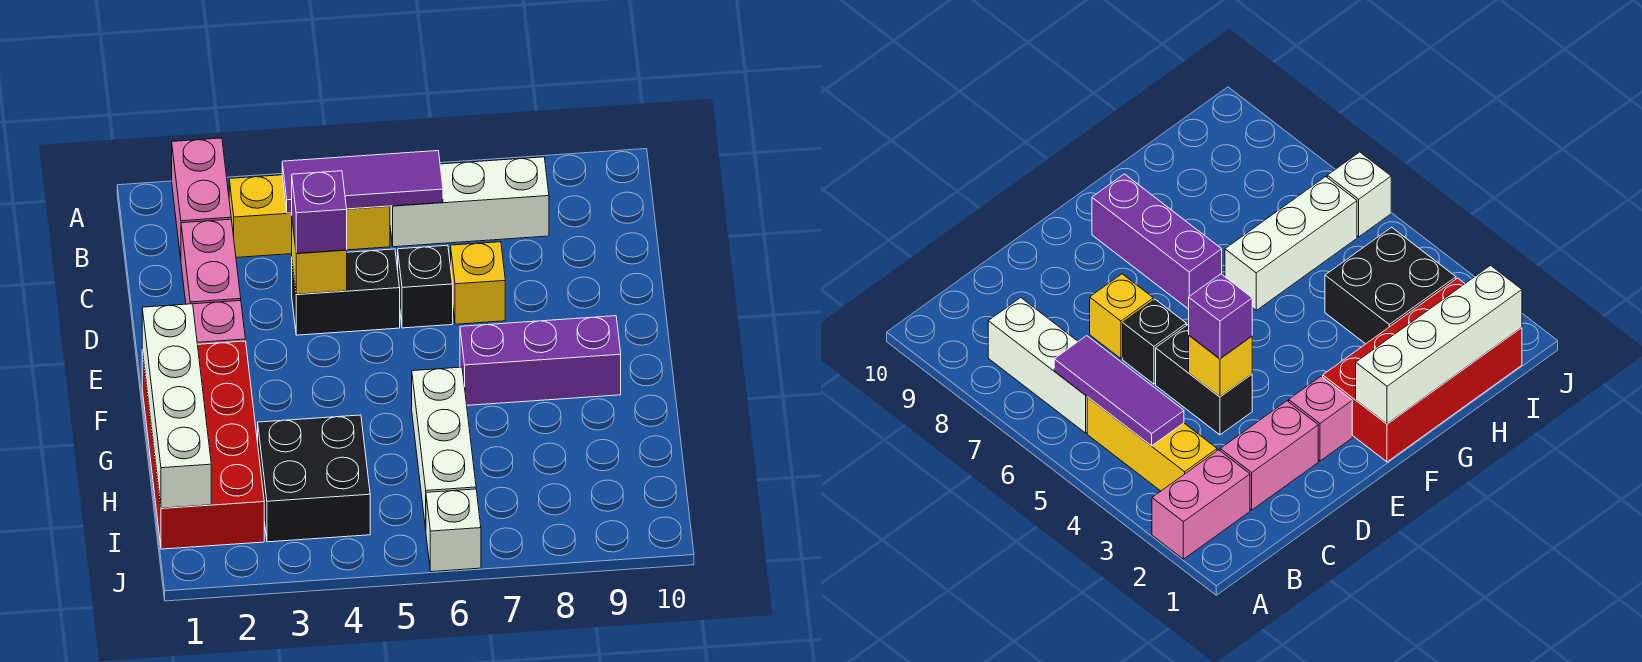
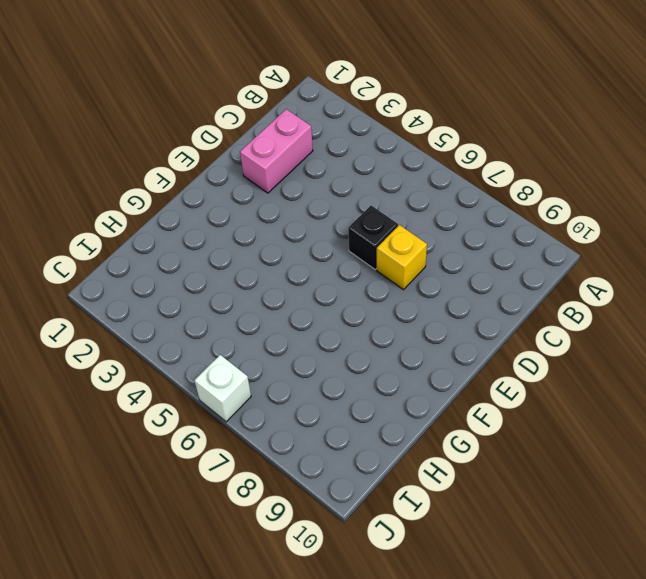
none -> pink brick A2:B2 level 1
none -> yellow brick B3:B5 level 1
none -> white brick B6:B8 level 1

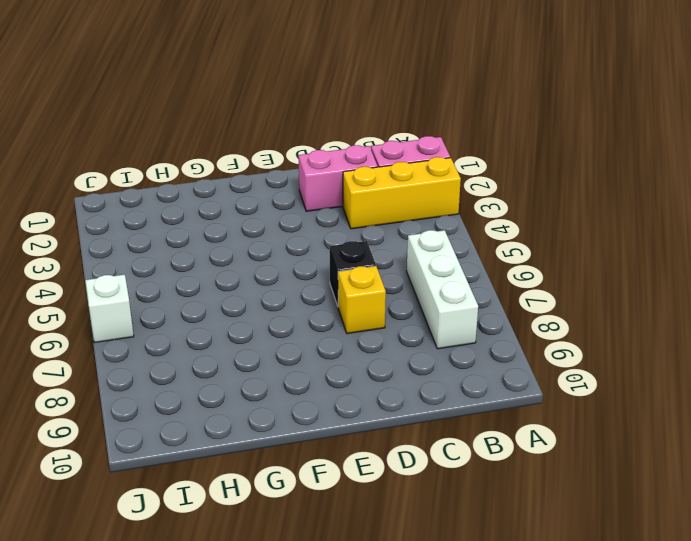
yellow brick A3:C3 level 1 -> yellow brick B3:B5 level 1
none -> black brick D4:D5 level 1
none -> pink brick E2 level 1
none -> red brick F1:I2 level 1

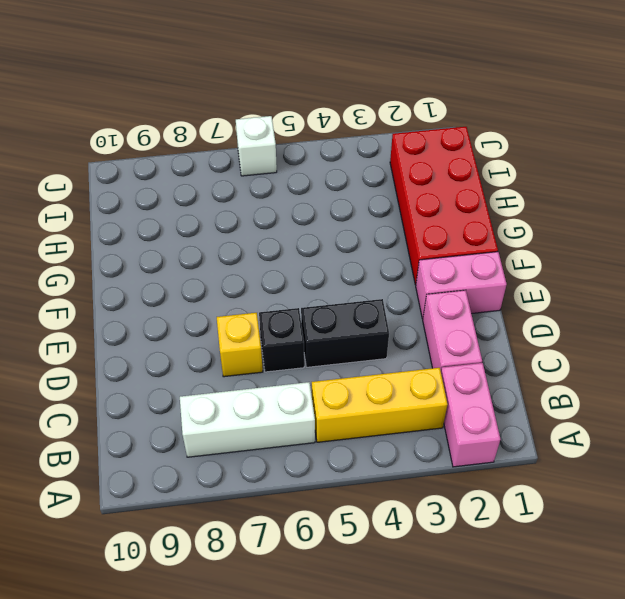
pink brick E1:E2 level 1 -> pink brick E2 level 1
none -> purple brick F7:F9 level 1
none -> white brick G6:I6 level 1
none -> black brick H3:I4 level 1

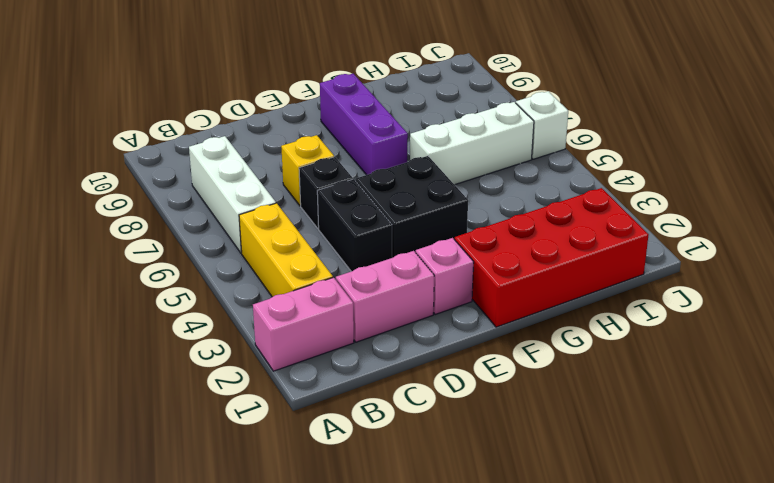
black brick E4:F5 level 1 -> black brick H3:I4 level 1
none -> purple tile B4:B6 level 2
none -> yellow brick D4 level 2
none -> white brick F1:I1 level 2

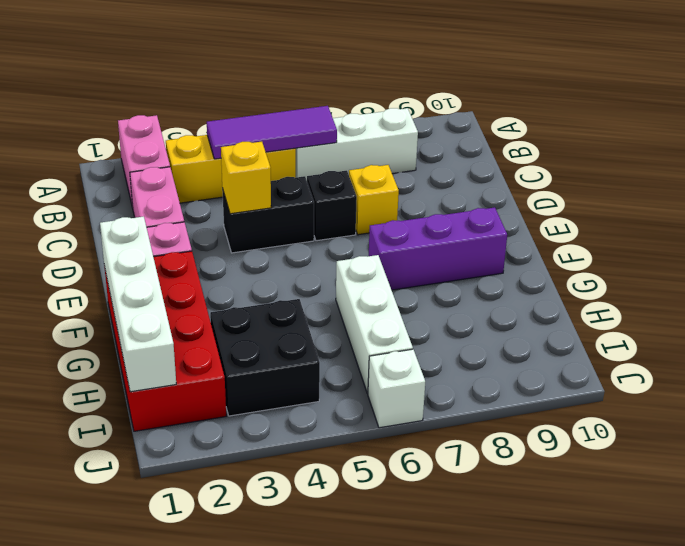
none -> purple brick D4 level 3

